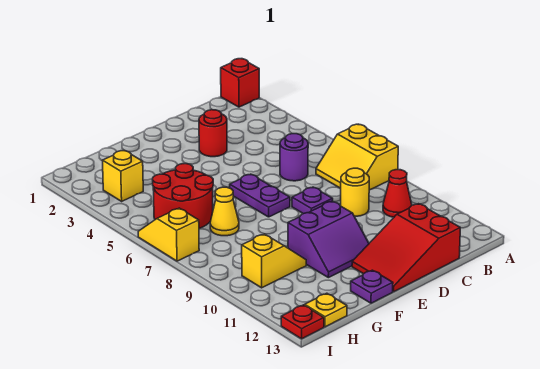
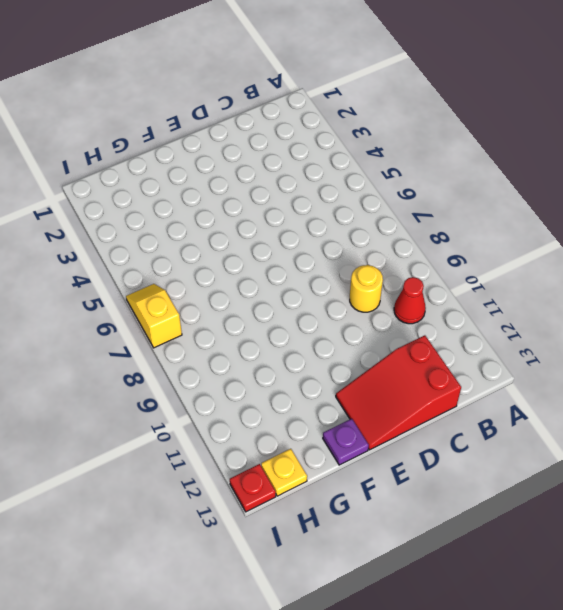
none -> red brick A1 level 1
none -> yellow slope A7:B8 level 1 top A
none -> purple round brick C6 level 1

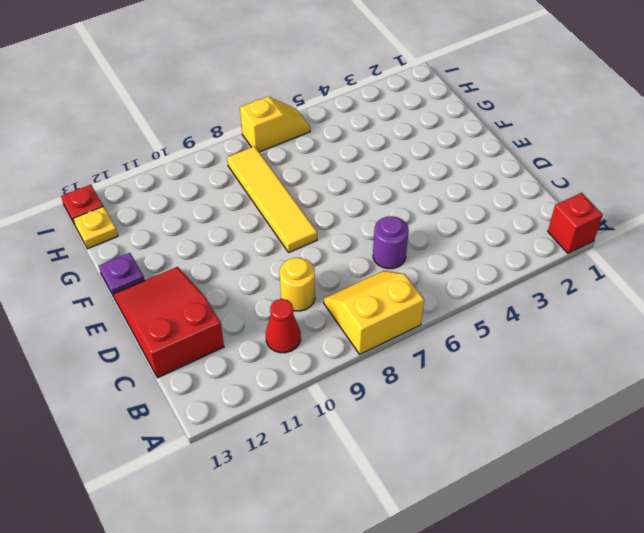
yellow tile E8:H8 level 1 -> none
none -> red round brick D3 level 1
none -> purple plate D8 level 1
none -> purple plate E6:E7 level 1

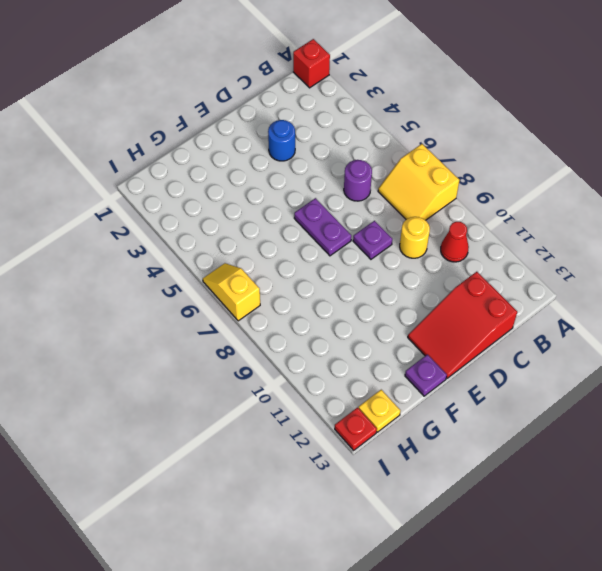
blue round brick D3 level 1 -> red round brick D3 level 1
none -> purple slope E10:F11 level 1 top 10
none -> red round brick G5:H6 level 1
none -> yellow cone G7 level 1

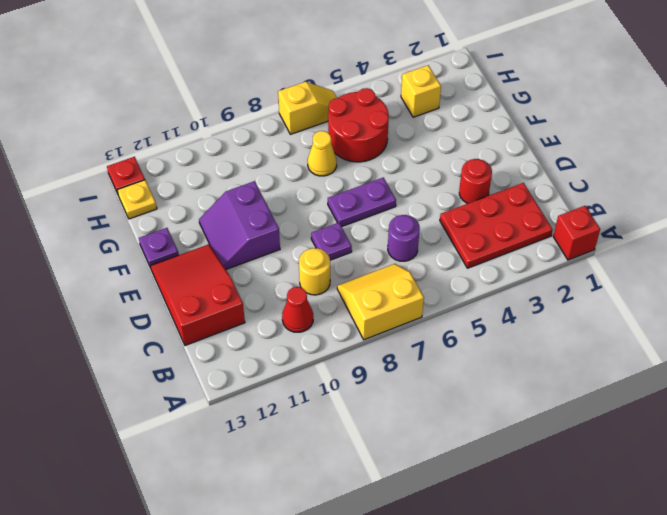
red plate B2:C4 level 1 -> none
none -> yellow slope G10:H10 level 1 top H

